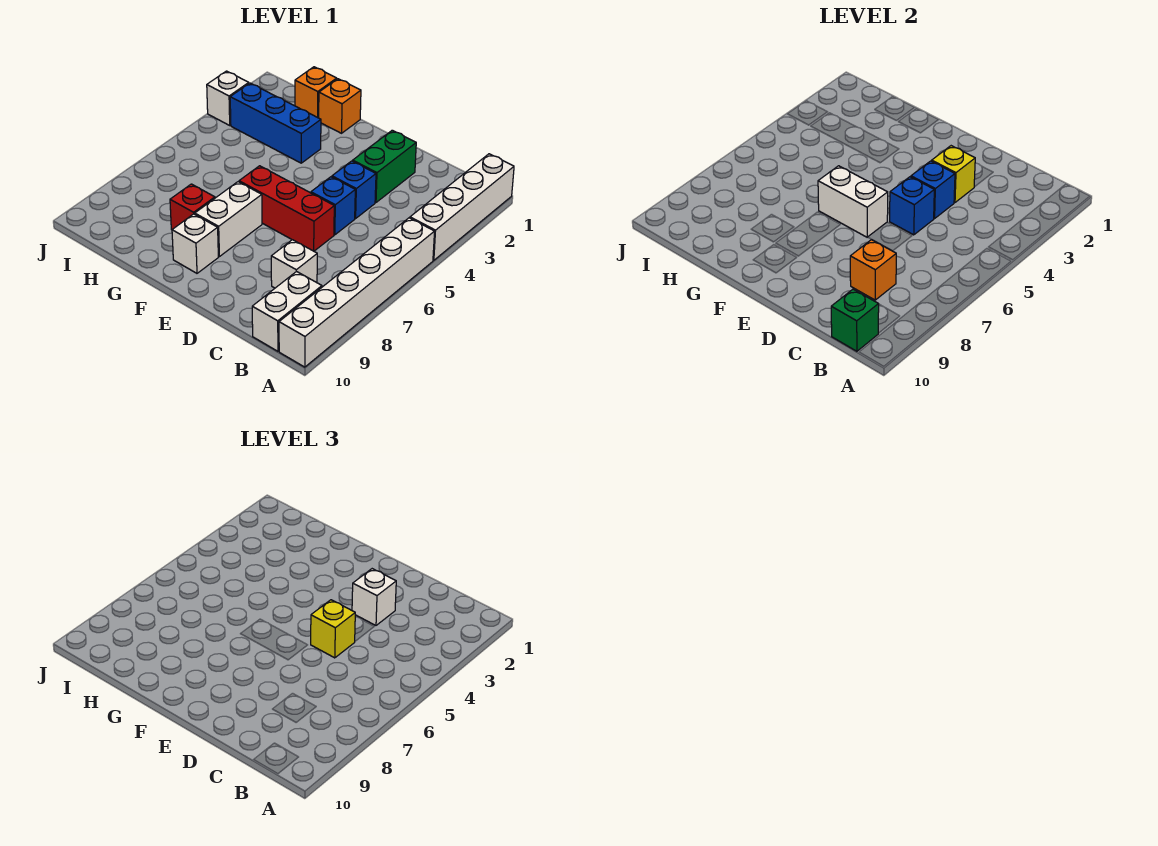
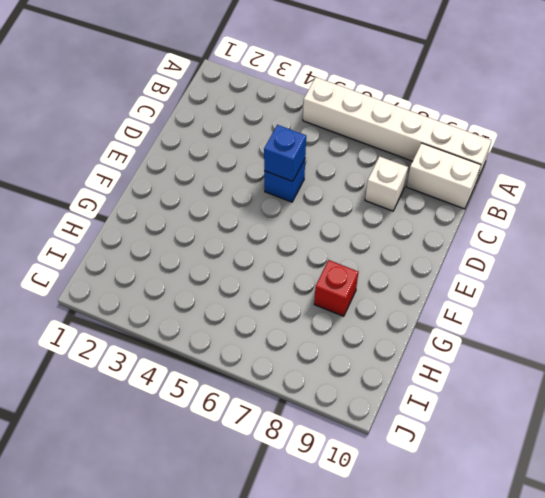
none -> white brick A1:A4 level 1
none -> green brick D2:D3 level 1
none -> blue brick D4 level 1

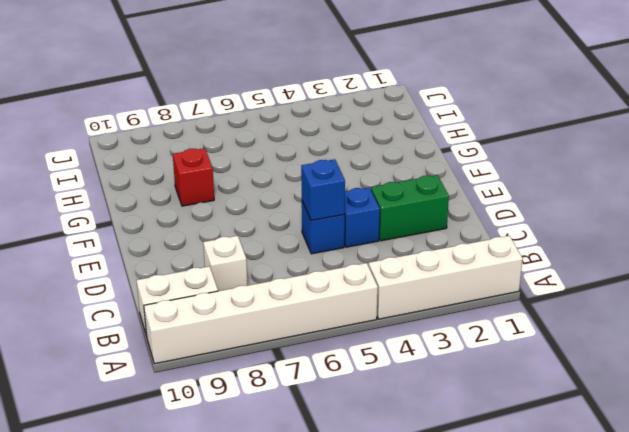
none -> red brick D6:F6 level 1
none -> white brick F7:F8 level 1
none -> white brick F9 level 1

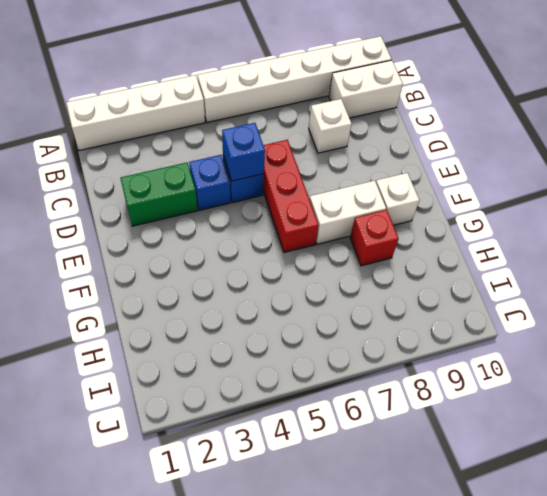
none -> orange brick G1 level 1
none -> blue brick G3:I3 level 1
none -> orange brick H1 level 1

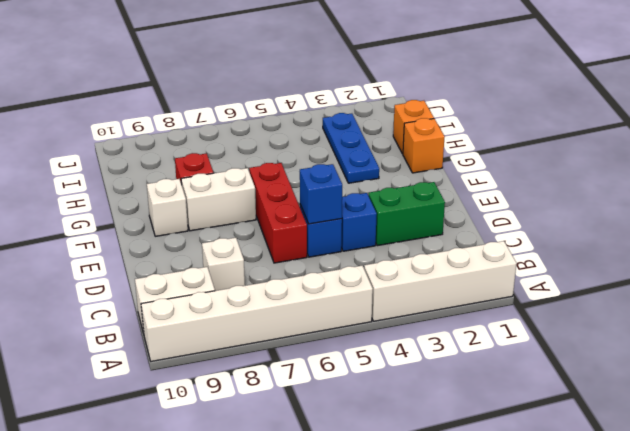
blue plate G3:I3 level 1 -> blue brick G3:I3 level 1
none -> white brick J3 level 1
none -> green brick B10 level 2
none -> orange brick C8 level 2

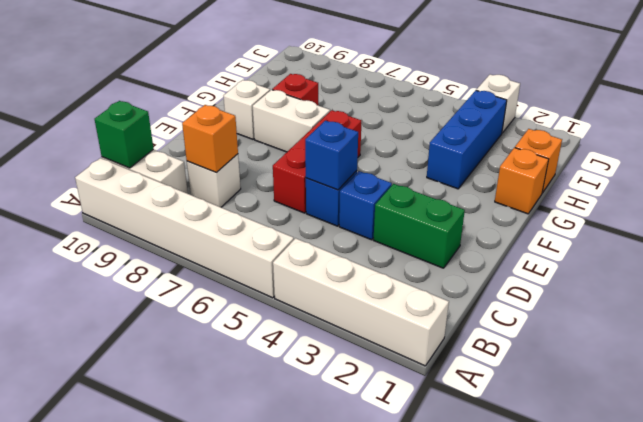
none -> yellow brick D3 level 2
none -> blue brick D4 level 2
none -> white brick E6:F6 level 2

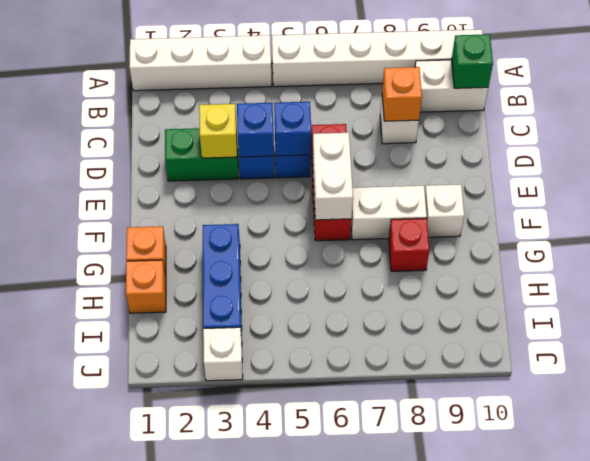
none -> white brick D3 level 3
none -> yellow brick D5 level 3

